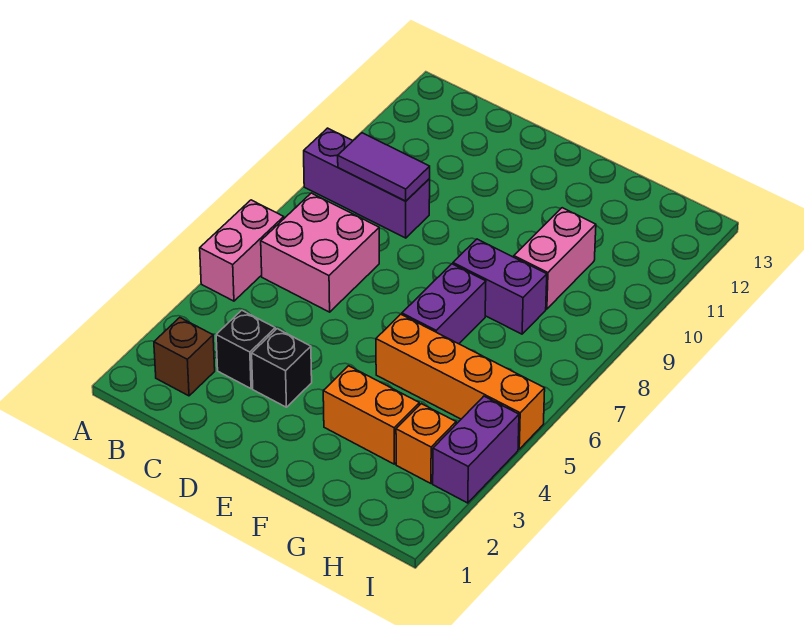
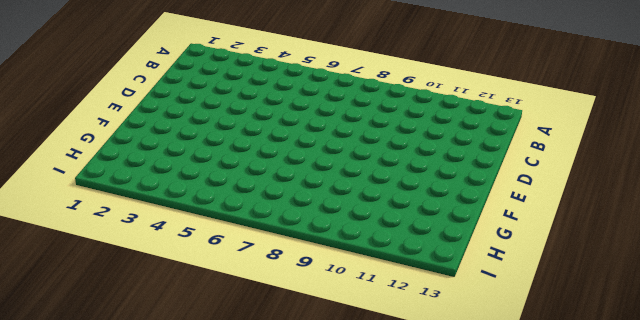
none -> pink brick A5:A6 level 1
none -> purple brick A9:C9 level 1
none -> brown brick B2 level 1

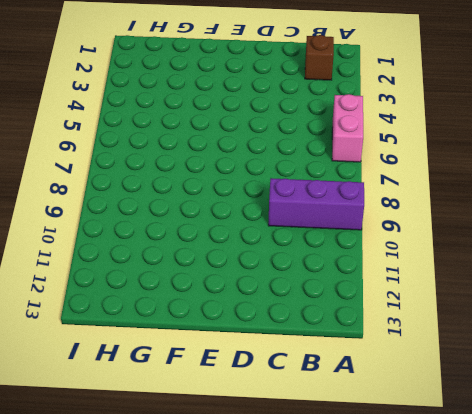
none -> pink brick B6:C7 level 1
none -> black brick C3 level 1
none -> black brick D3 level 1

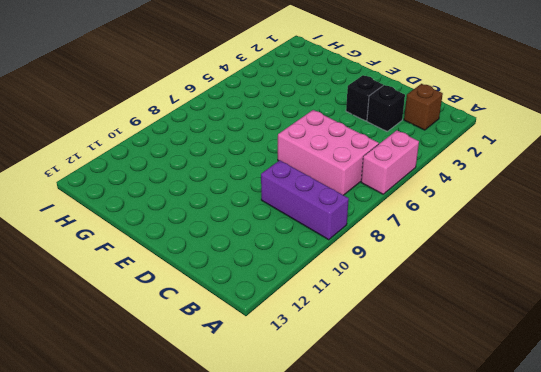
pink brick B6:D7 level 1 -> pink brick B6:C7 level 1
none -> orange brick F3:G3 level 1
none -> orange brick F5:I5 level 1
none -> purple brick F6:F7 level 1

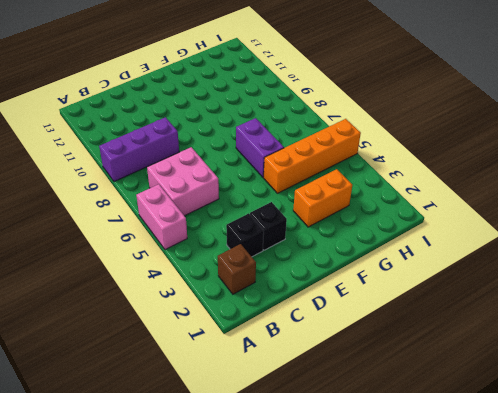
none -> purple brick F8:G8 level 1
none -> pink brick G9:G10 level 1
none -> orange brick H3 level 1

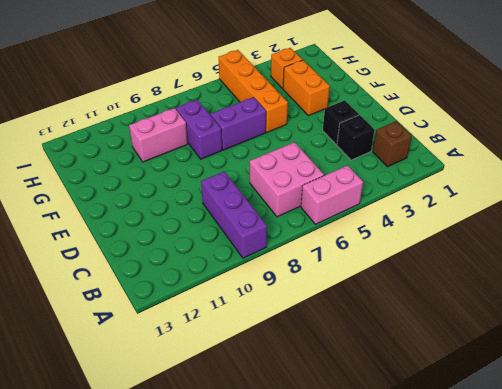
none -> purple brick I3:I4 level 1
none -> purple tile B9:C9 level 2

